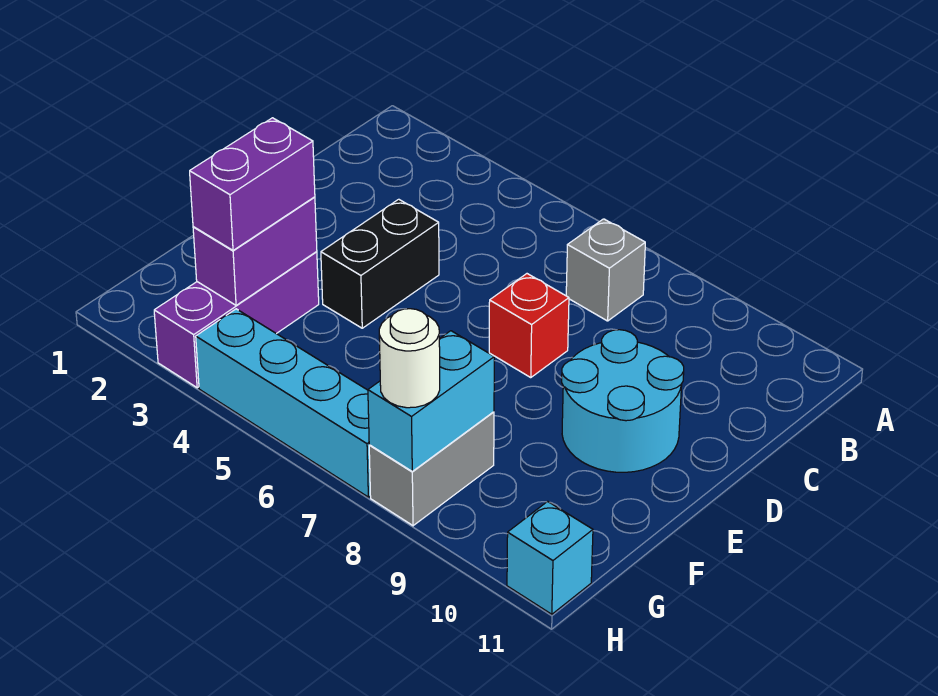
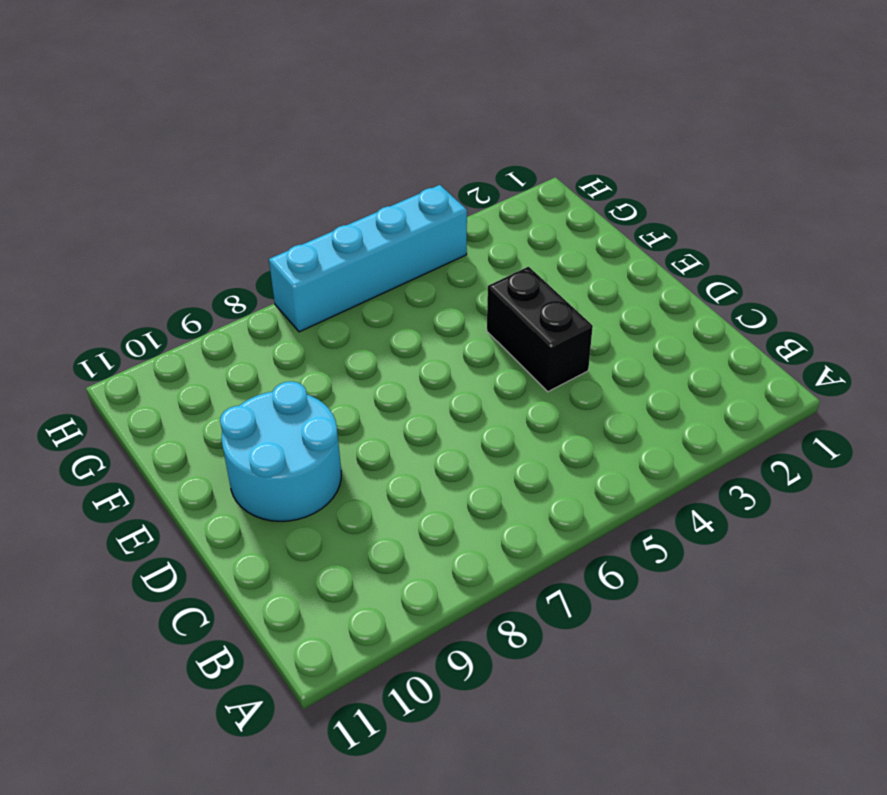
none -> grey brick B7 level 1
none -> red brick D7 level 1
none -> purple brick F3:H3 level 1

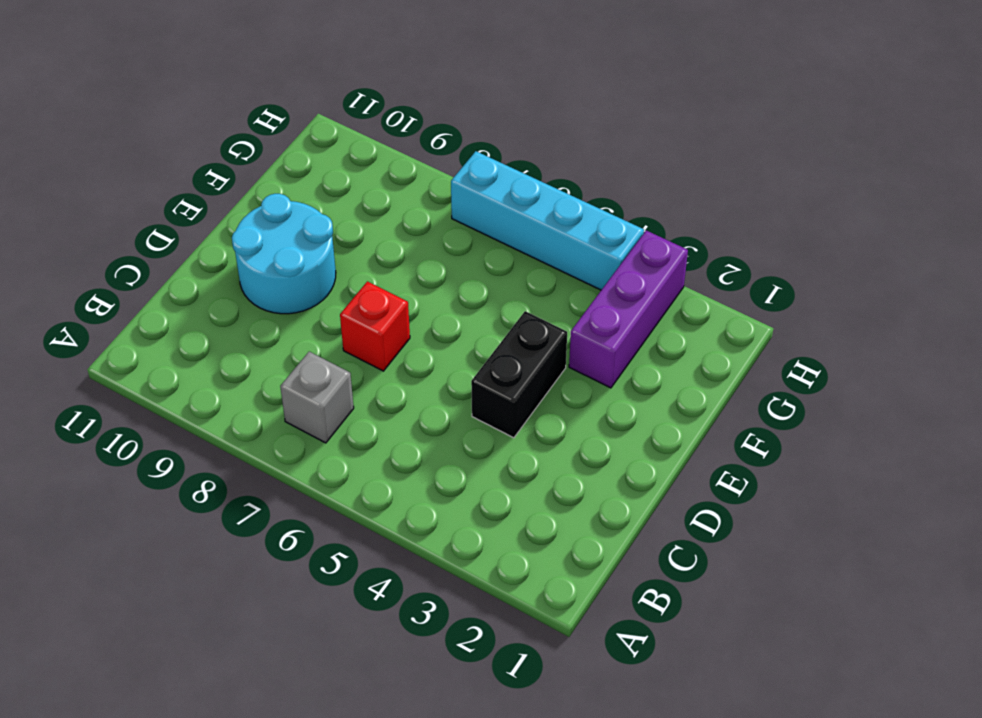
none -> grey brick G8:H8 level 1
none -> cyan brick H11 level 1
none -> purple brick F3:G3 level 2

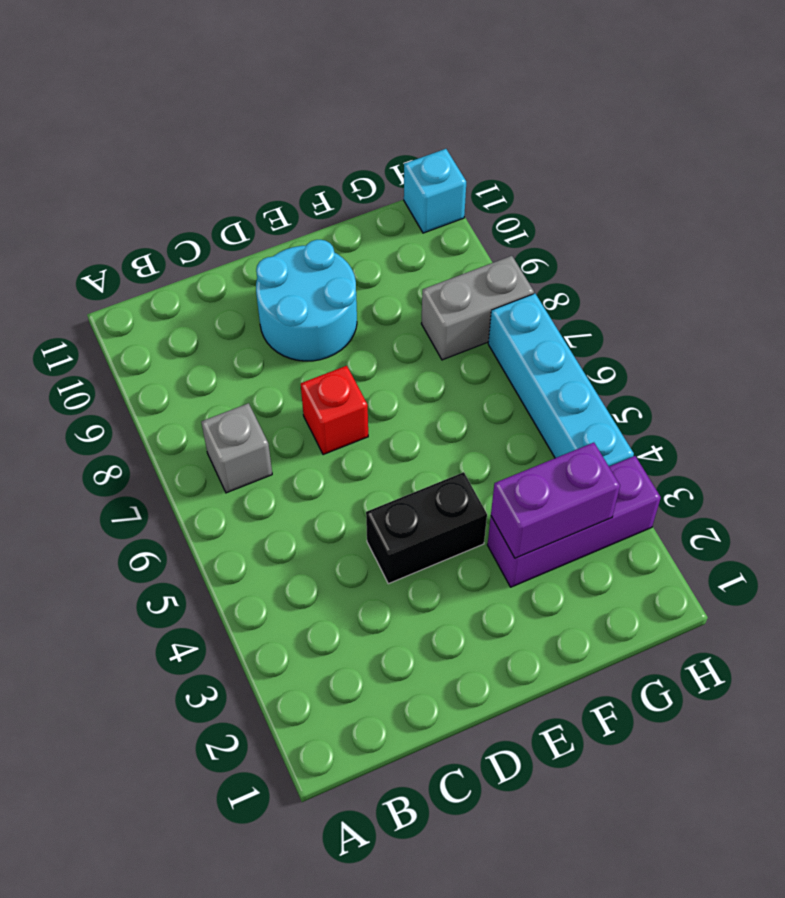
none -> cyan brick G8:H8 level 2
none -> purple brick F3:G3 level 3
none -> white round brick H8 level 3

